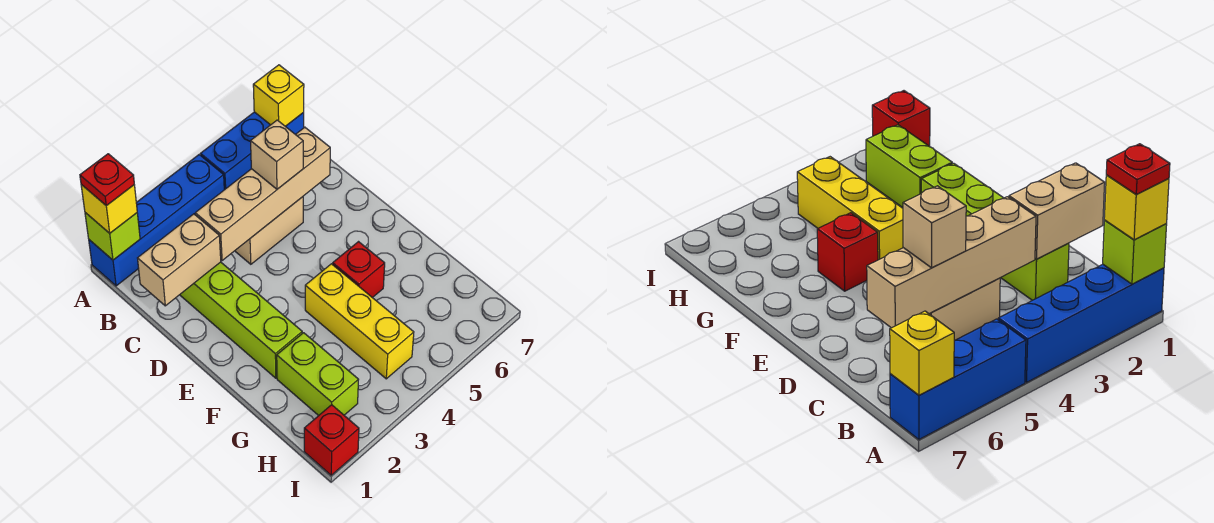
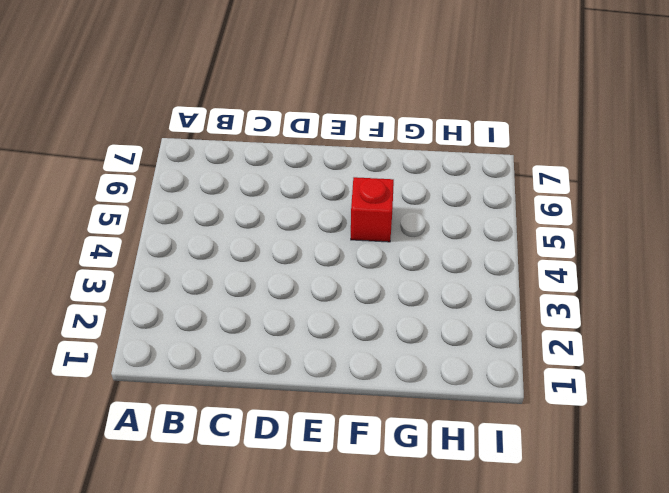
none -> blue brick A1:A4 level 1
none -> blue brick A5:A7 level 1
none -> lime brick C2:F2 level 1

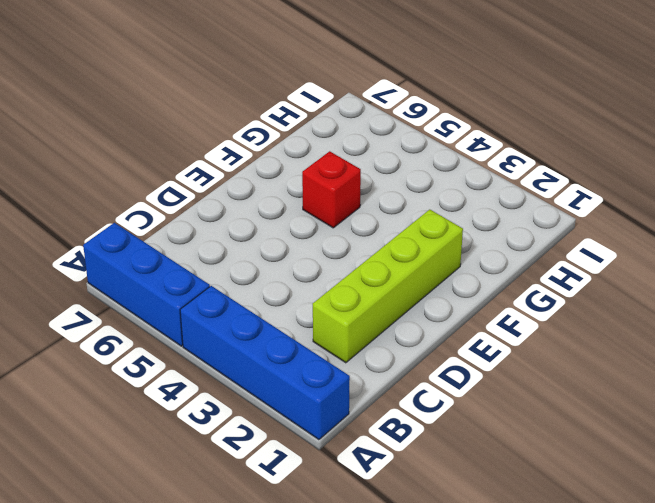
none -> tan brick C4:C5 level 1
none -> yellow brick F4:H4 level 1
none -> lime brick G2:H2 level 1

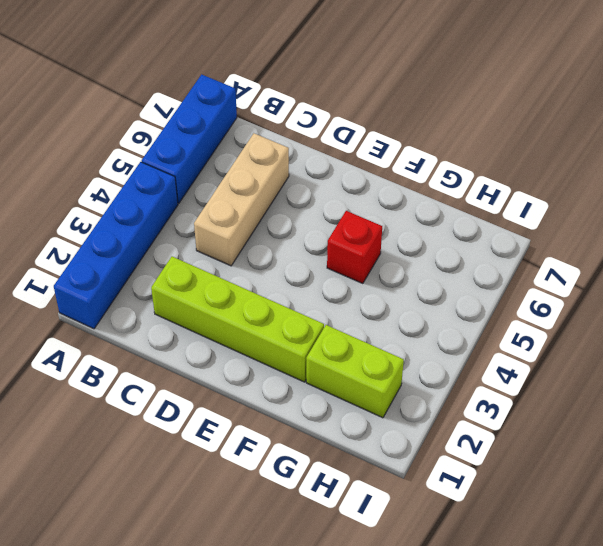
tan brick C4:C6 level 1 -> tan brick C4:C5 level 1
none -> yellow brick F4:H4 level 1
none -> red brick I1 level 1
none -> lime brick A1 level 2

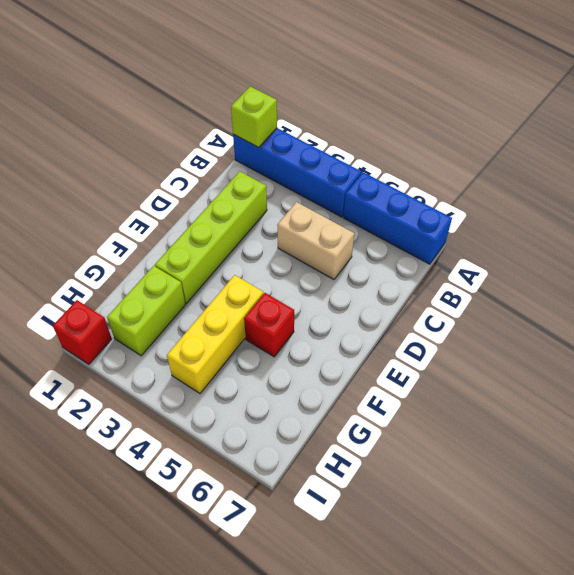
none -> yellow brick A7 level 2
none -> tan brick C1:C2 level 2
none -> tan brick C3:C6 level 2

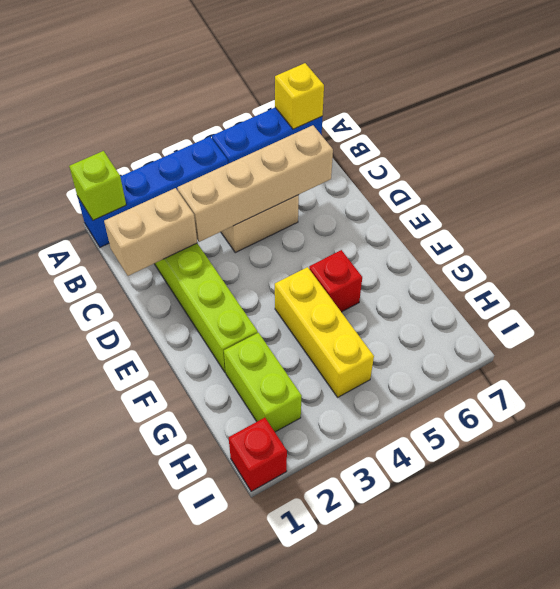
none -> yellow brick A1 level 3
none -> tan brick C5 level 3
none -> red plate A1 level 4

